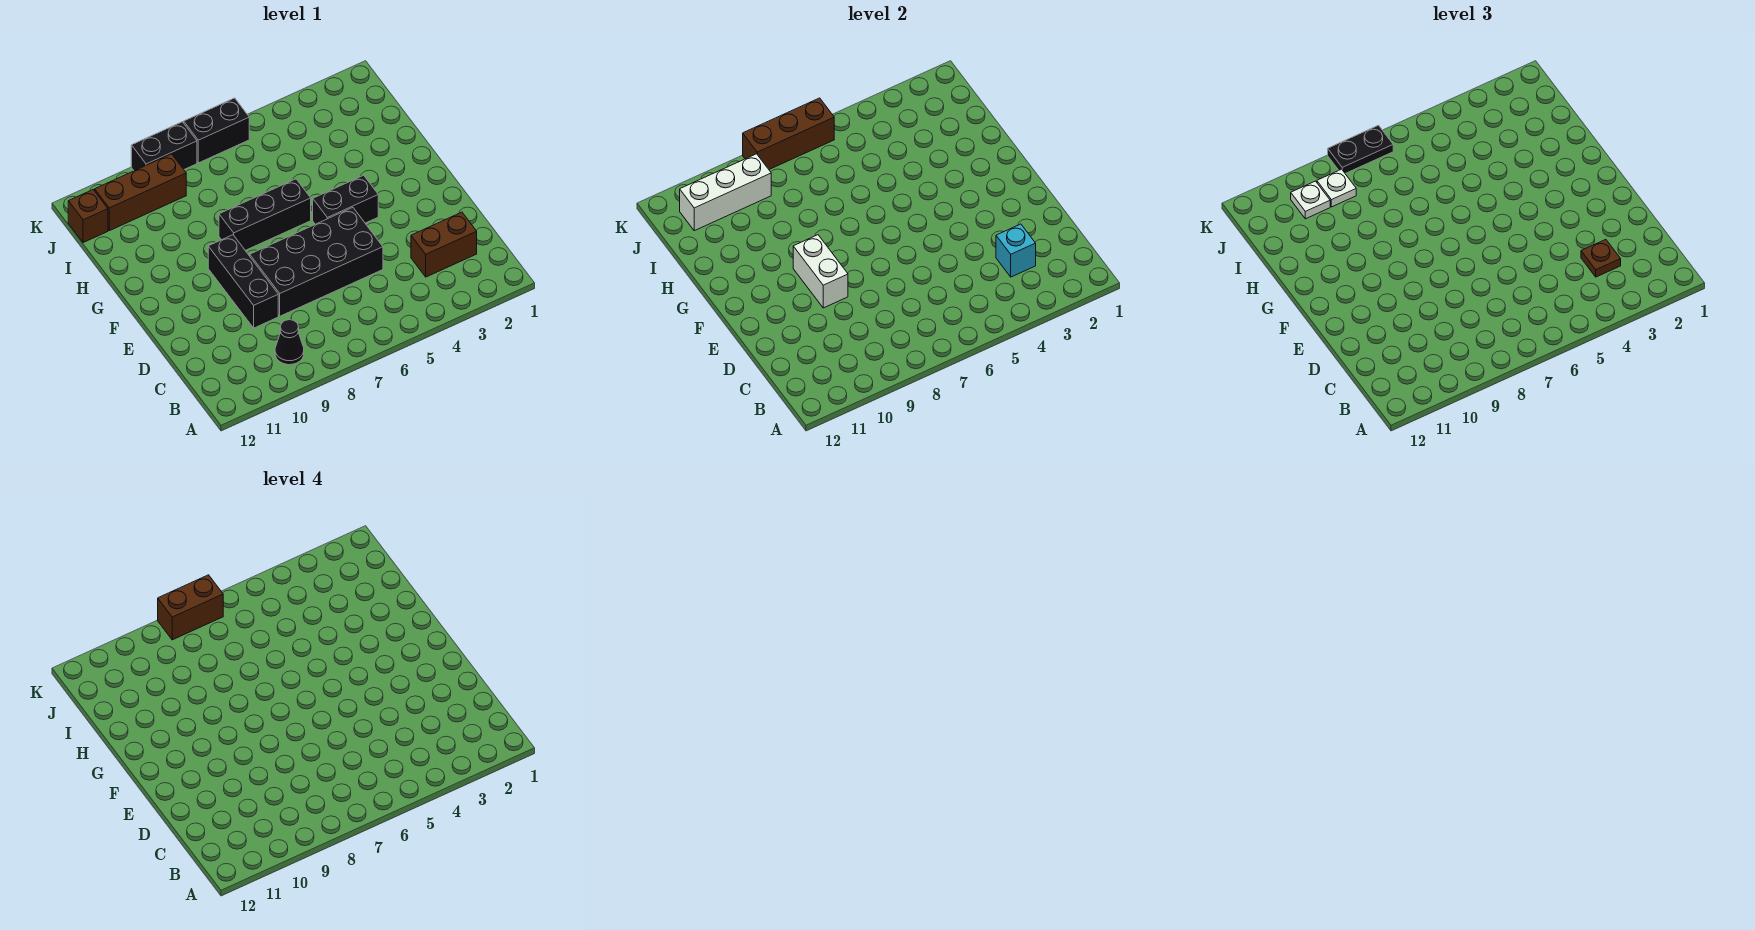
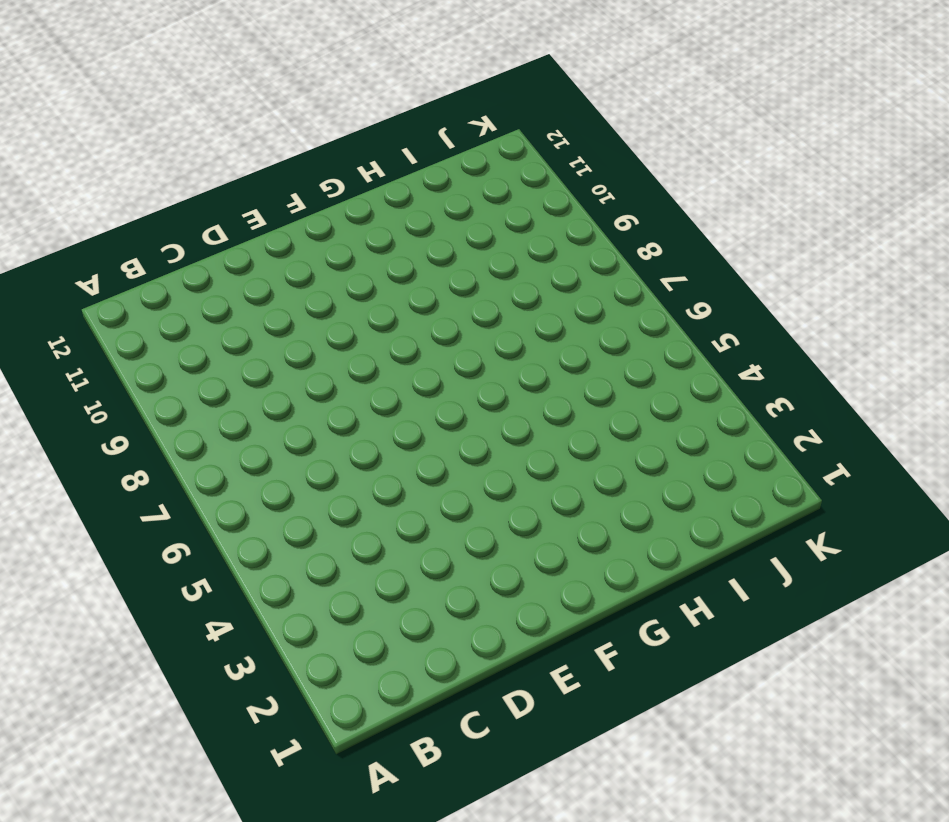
none -> black cone B9 level 1
none -> brown brick C2:C3 level 1
none -> black brick D5:E8 level 1

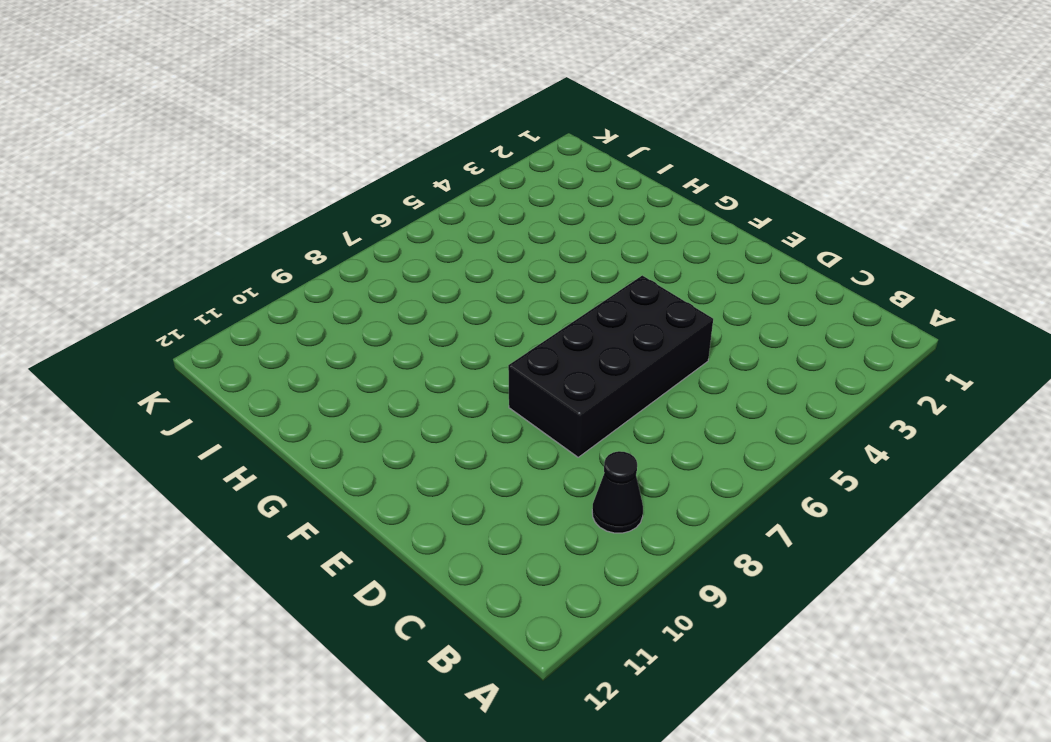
none -> brown brick C2:C3 level 1
none -> black brick D9:F9 level 1
none -> black brick F4:F5 level 1

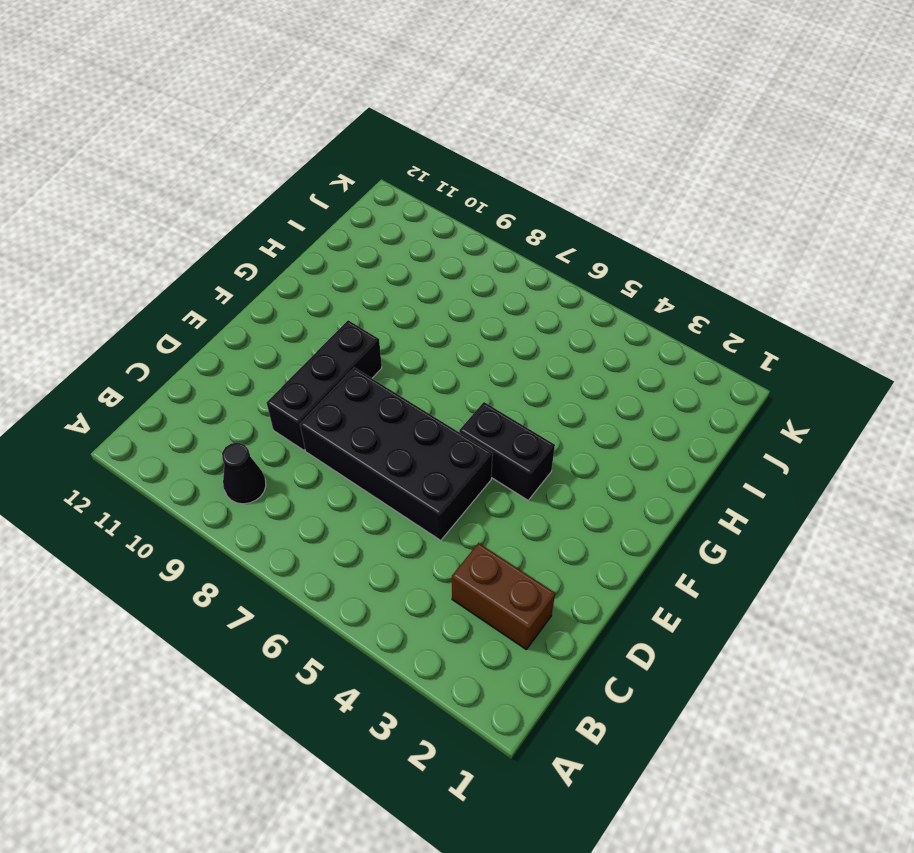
none -> black brick G6:G8 level 1
none -> brown brick J9:J11 level 1
none -> brown brick J12 level 1

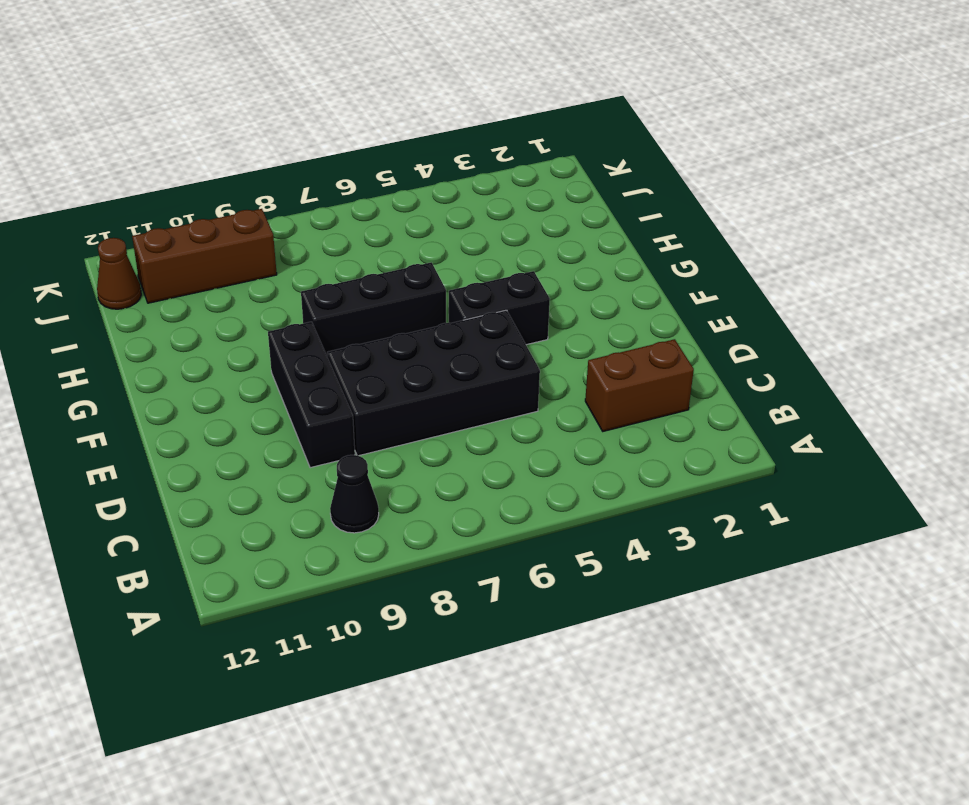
brown cone J12 level 1 -> brown brick J12 level 1
none -> black brick K6:K7 level 1
none -> black brick K8:K9 level 1
none -> cyan brick C3 level 2

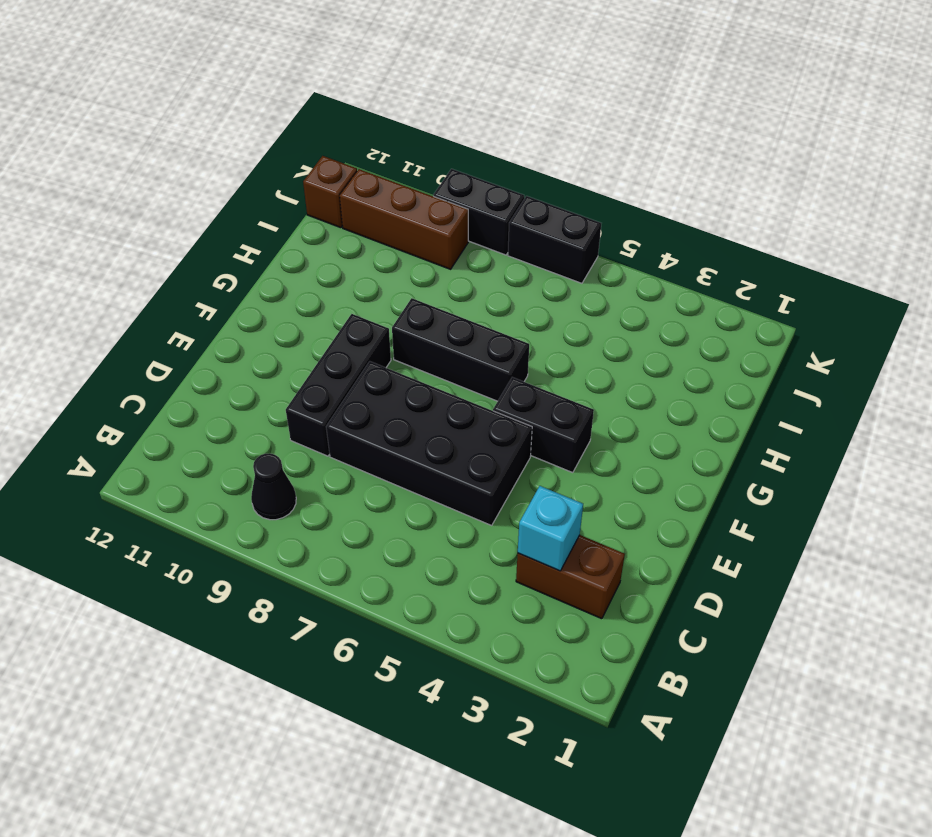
none -> white brick E9:F9 level 2
none -> white brick J9:J11 level 2
none -> brown brick K6:K8 level 2

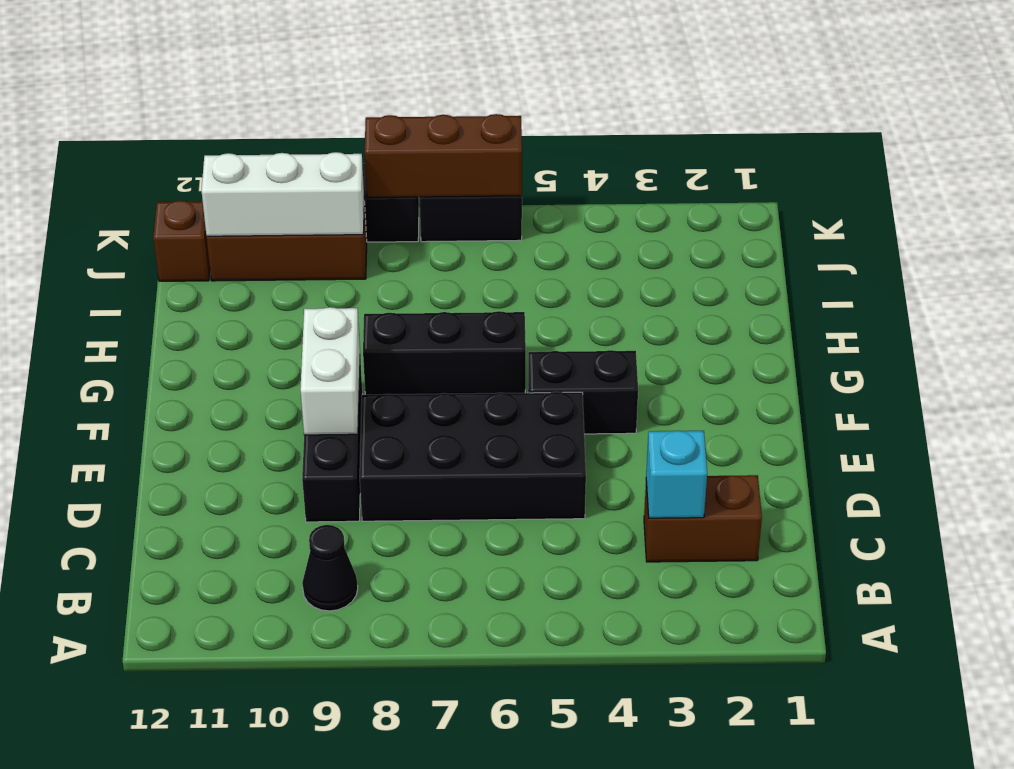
none -> brown plate C3 level 3
none -> white plate J9 level 3
none -> white plate J10 level 3

